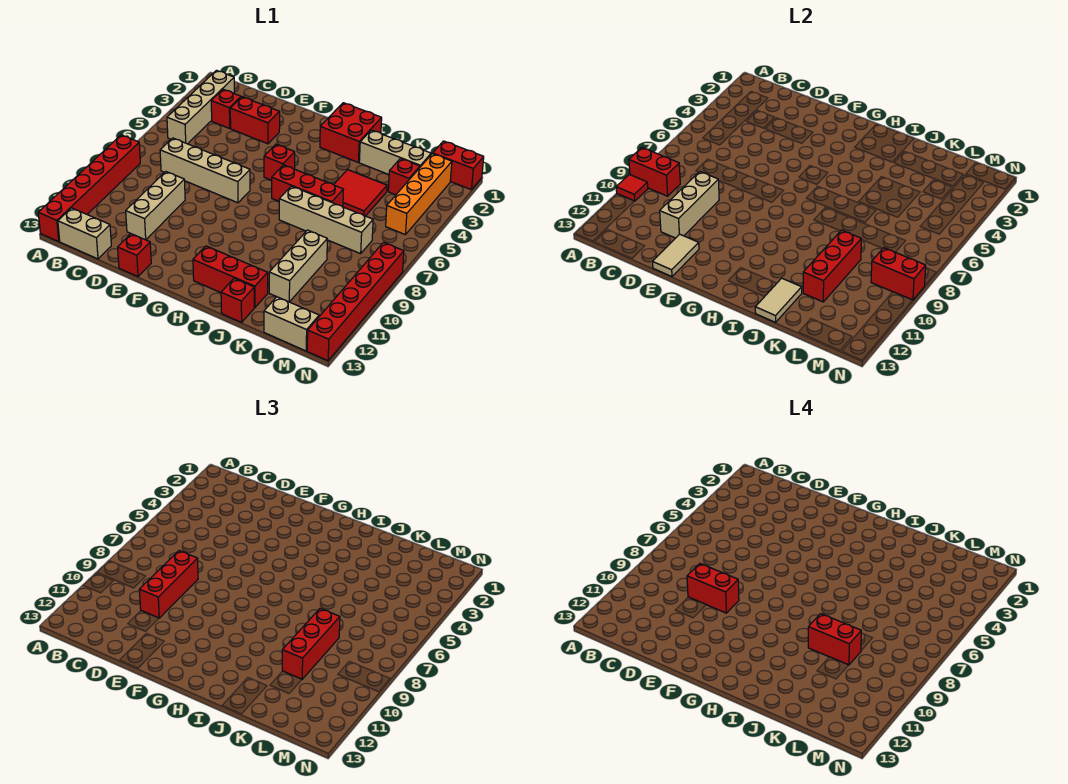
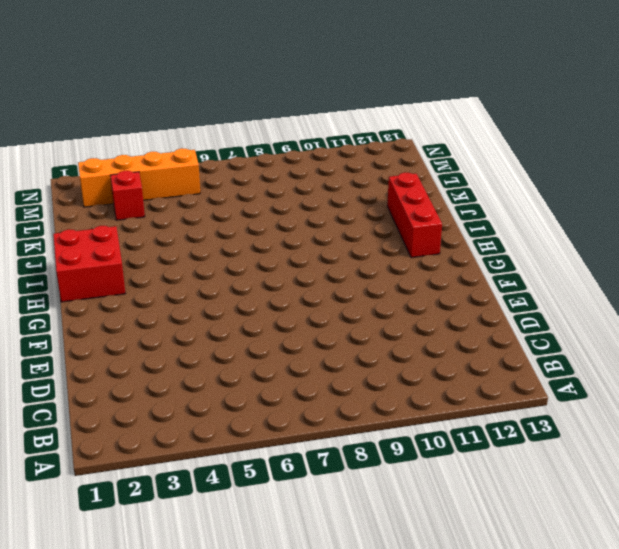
none -> red brick A8:A13 level 1
none -> tan brick B2:B5 level 1
none -> tan brick B13:C13 level 1
none -> red brick C3 level 1

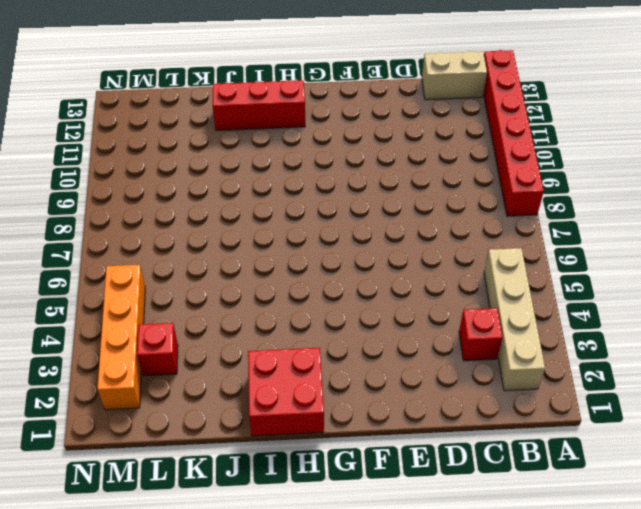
none -> tan brick C7:F7 level 1
none -> red brick D3:E3 level 1
none -> tan brick D9:D11 level 1
none -> red brick E13 level 1

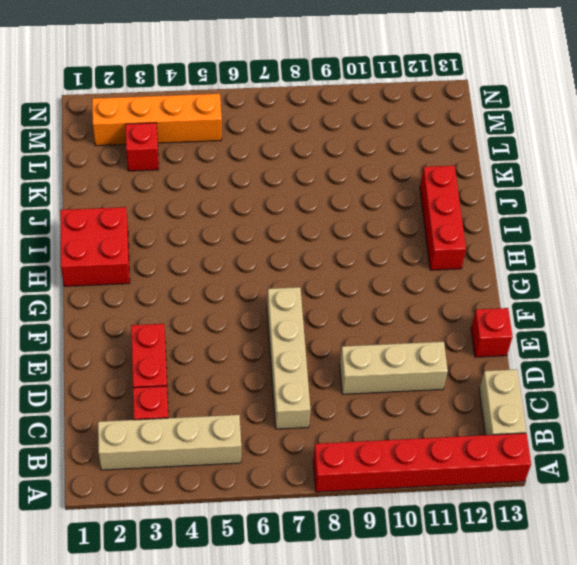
none -> red brick G5 level 1
none -> red brick H6:J6 level 1
none -> tan brick I7:L7 level 1
none -> tan brick J2:L2 level 1

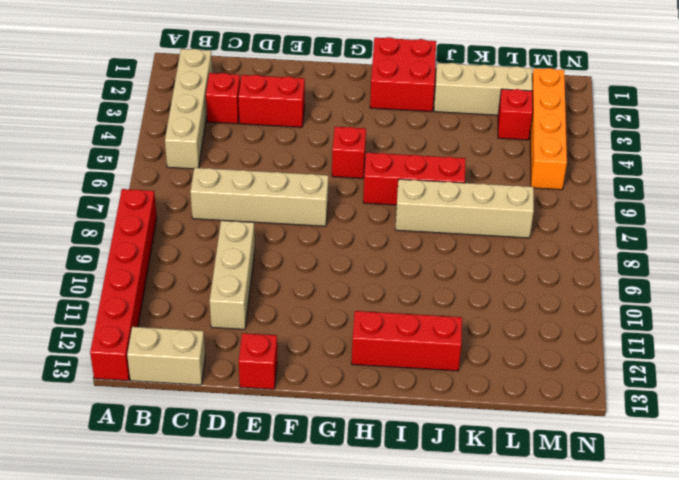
none -> red tile J4:K5 level 1
none -> red brick J13 level 1
none -> tan brick K9:K11 level 1
none -> tan brick L13:M13 level 1

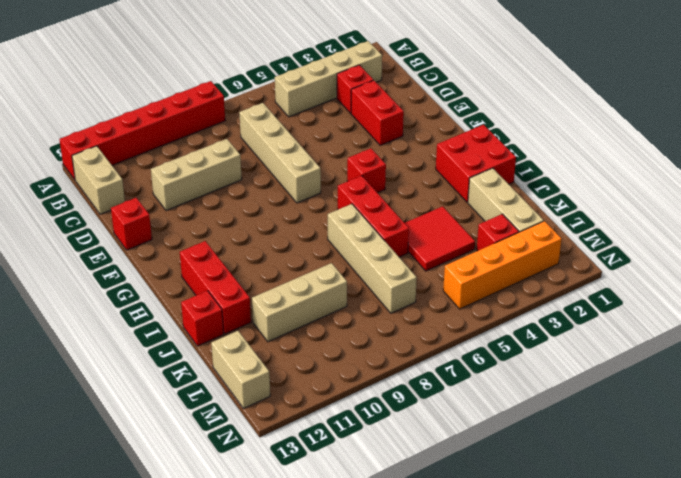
none -> red brick M1:N1 level 1
none -> red brick N8:N13 level 1
none -> red brick A9:B9 level 2
none -> red tile A10 level 2

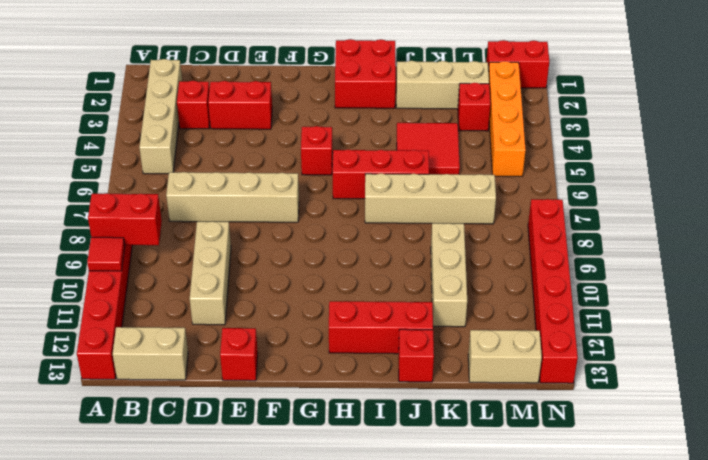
none -> tan brick D9:D11 level 2
none -> tan tile E12:E13 level 2
none -> tan tile J12:J13 level 2
none -> red brick K9:K11 level 2

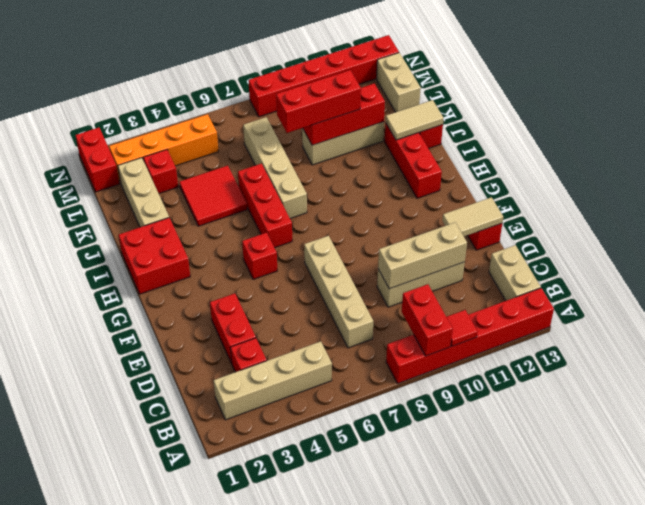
none -> red brick M9:N9 level 2
none -> red brick D8:D10 level 3
none -> red brick D9:E9 level 4
none -> red brick J9:K9 level 4

